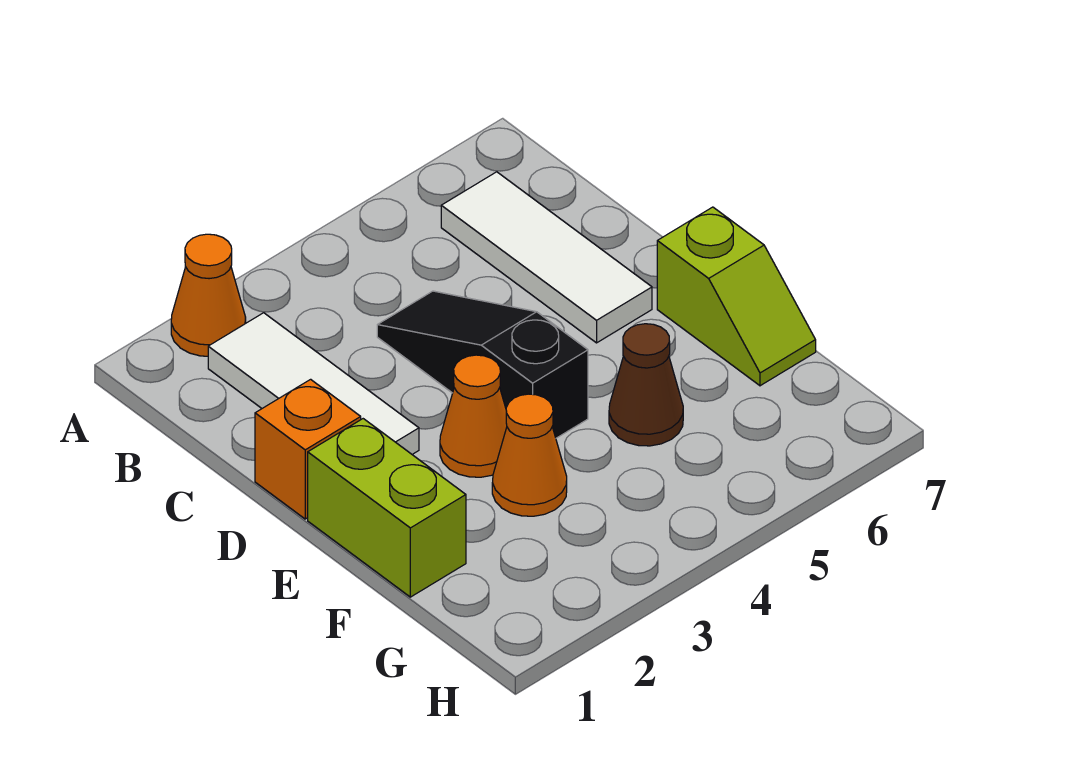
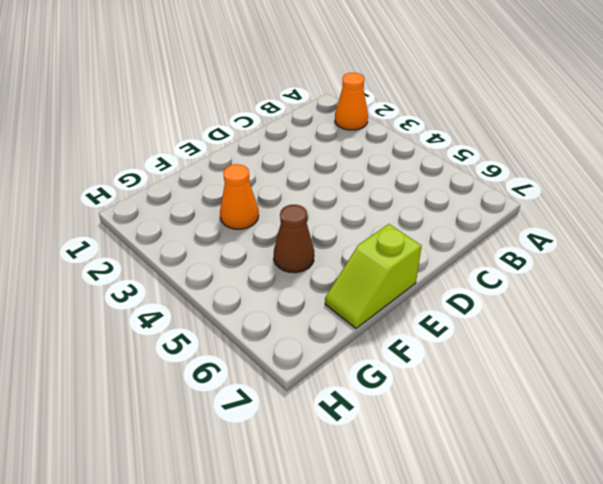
none -> white tile B2:D2 level 1
none -> white tile B6:D6 level 1

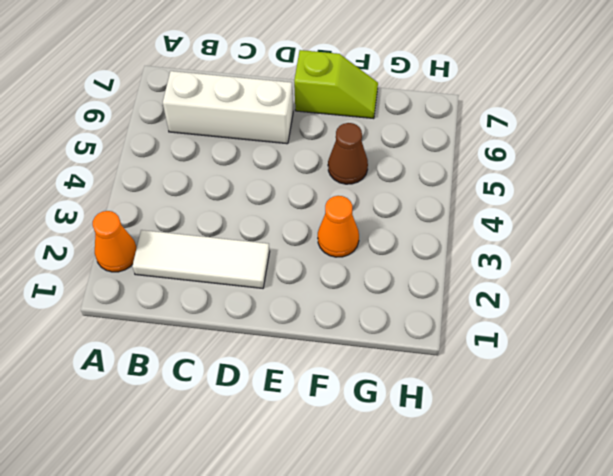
white brick B6:D6 level 1 -> white tile B6:D6 level 1
none -> black slope C4:E4 level 1 top E
none -> orange brick D1 level 1

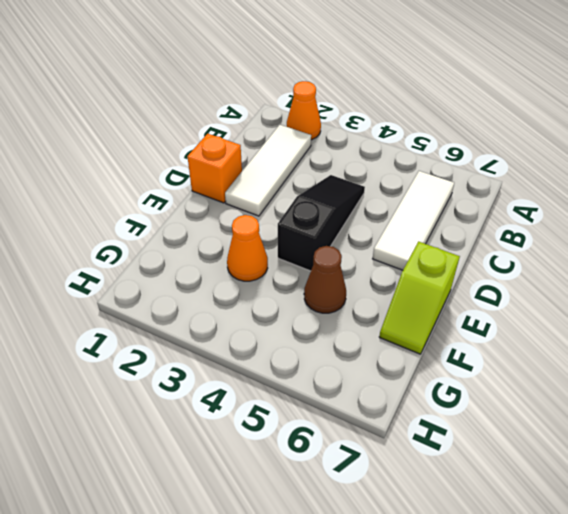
none -> lime brick E1:F1 level 1
none -> orange cone E3 level 1

